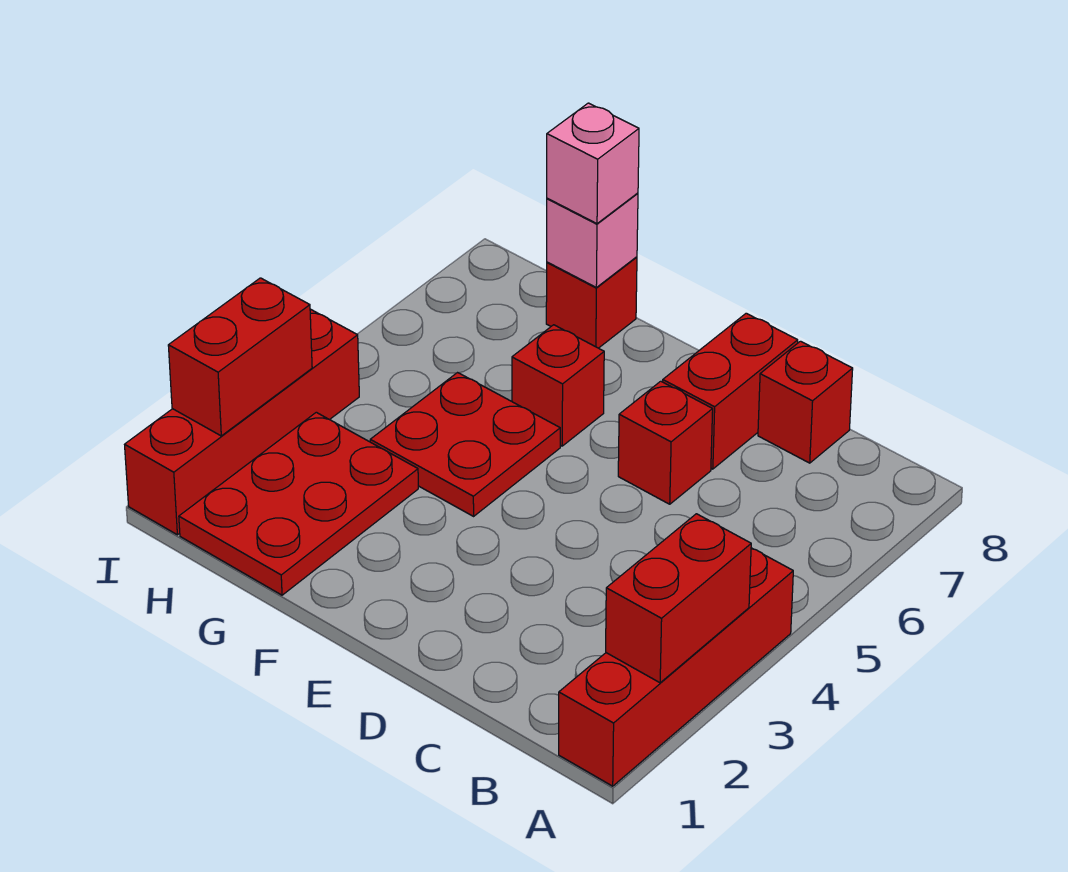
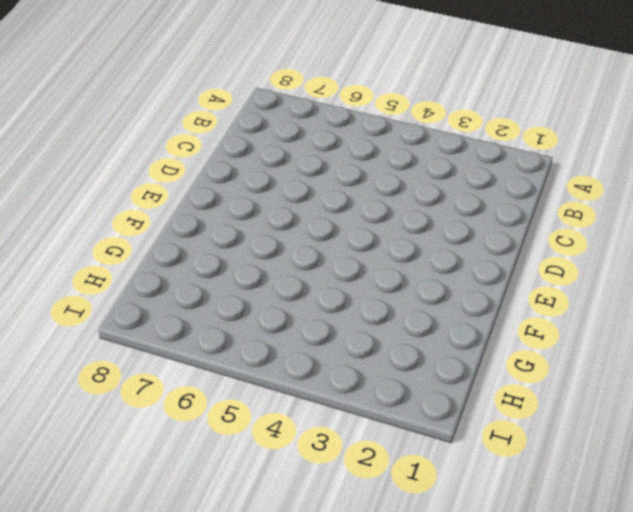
none -> red brick A1:A4 level 1
none -> red brick C8 level 1
none -> red brick D6 level 1

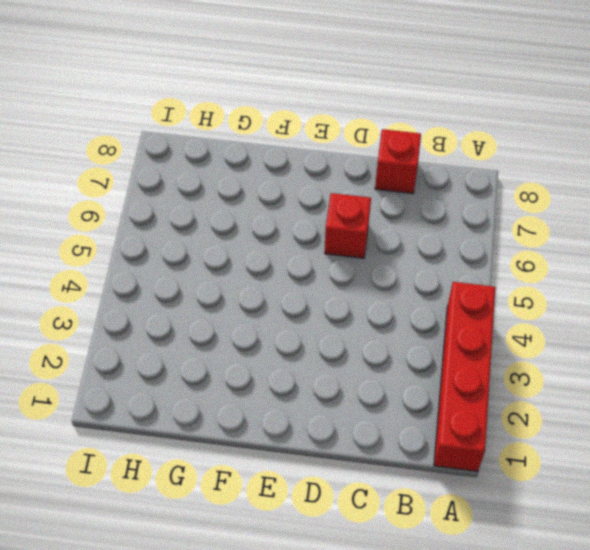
none -> red brick D7:D8 level 1
none -> red plate F4:G5 level 1
none -> red brick F6 level 1

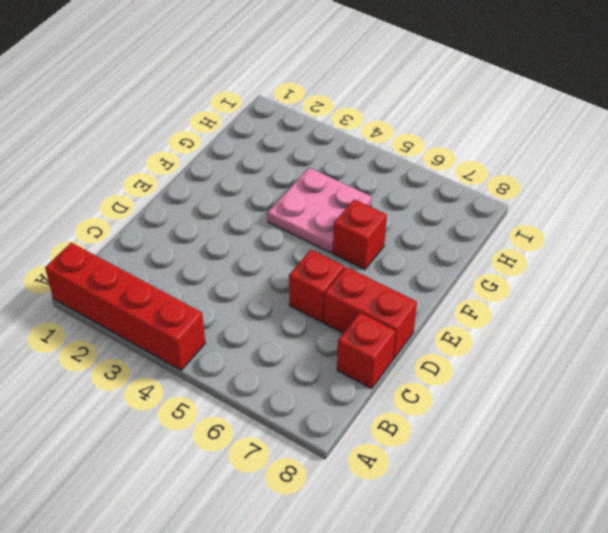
pink plate F4:G5 level 1 -> red plate F4:G5 level 1
none -> red plate G1:H3 level 1
none -> red brick G8 level 1
none -> red brick I1:I4 level 1

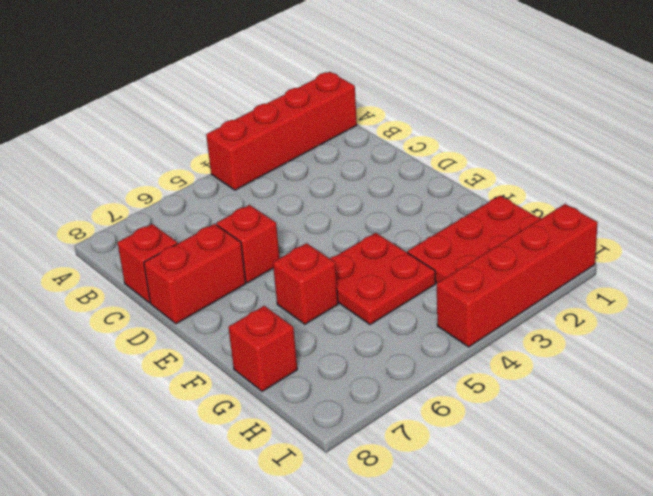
none -> red brick A2:A3 level 2
none -> pink brick G8 level 2
none -> red brick I2:I3 level 2

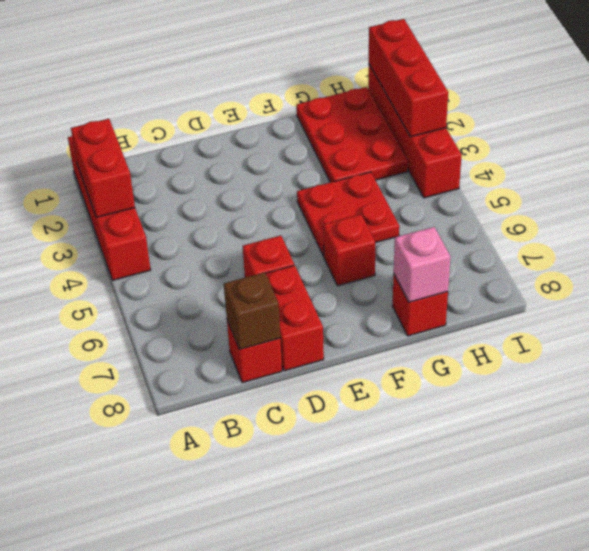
brown brick C8 level 2 -> none
red brick I1:I3 level 2 -> red brick I2:I3 level 2
none -> pink brick G8 level 3

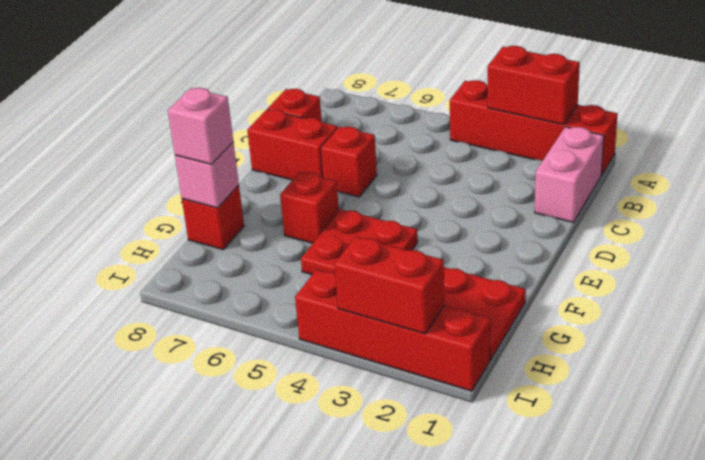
pink brick B1:C1 level 1 -> none

